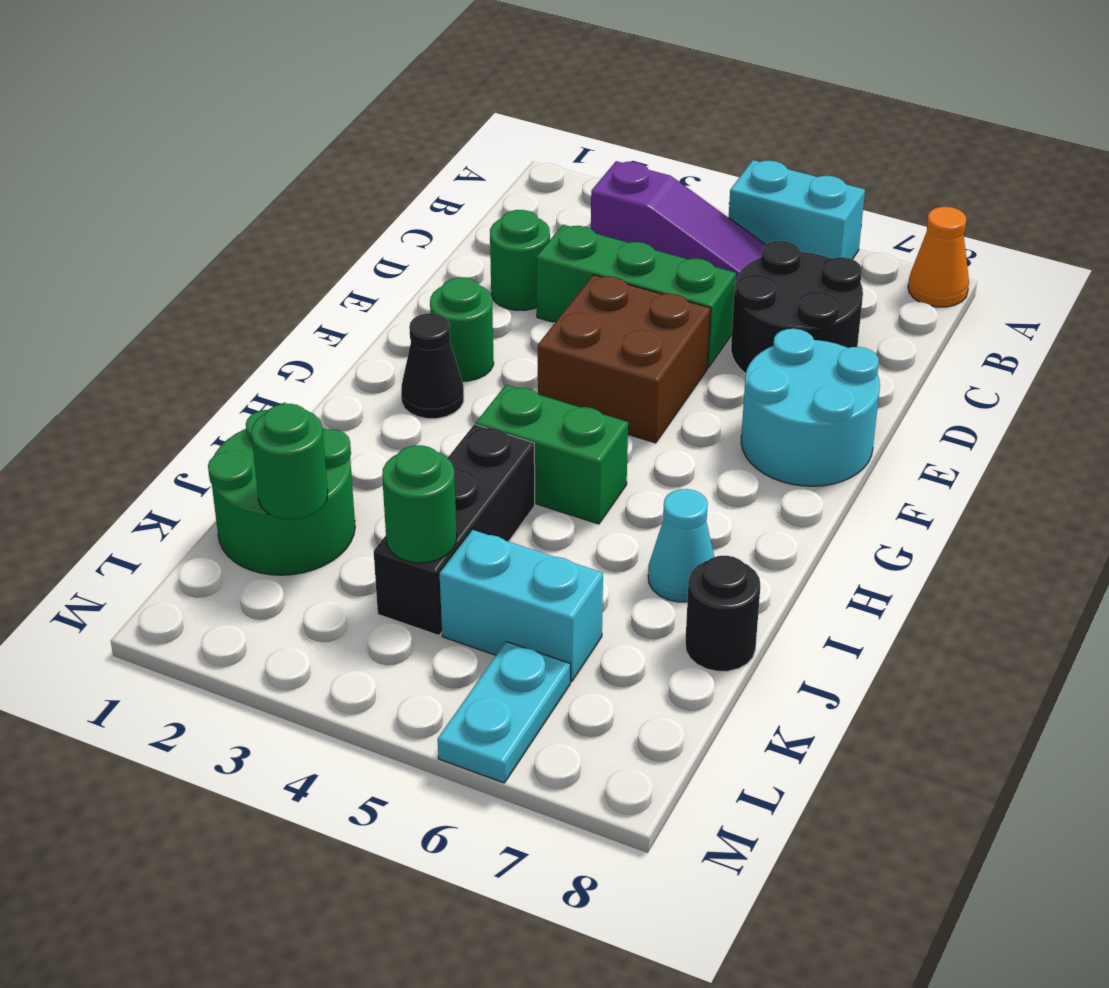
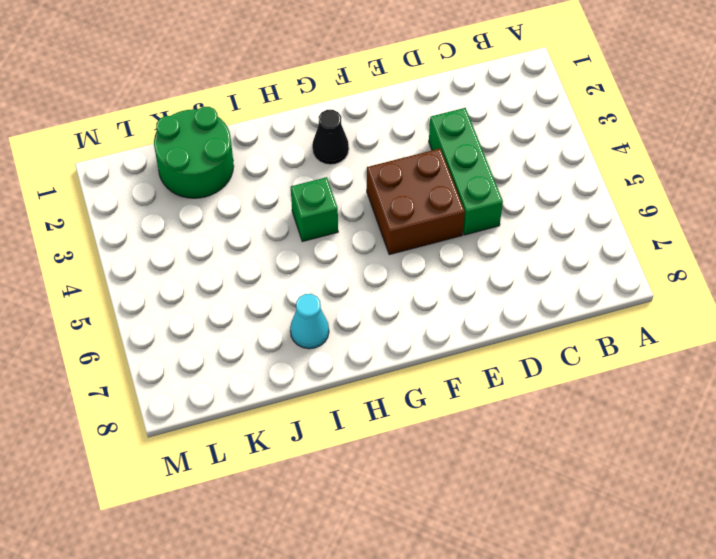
green brick H4 level 1 -> green brick H4:H5 level 1
none -> cyan brick A5:A6 level 1
none -> orange cone A8 level 1
none -> purple slope B3:B5 level 1 top 3

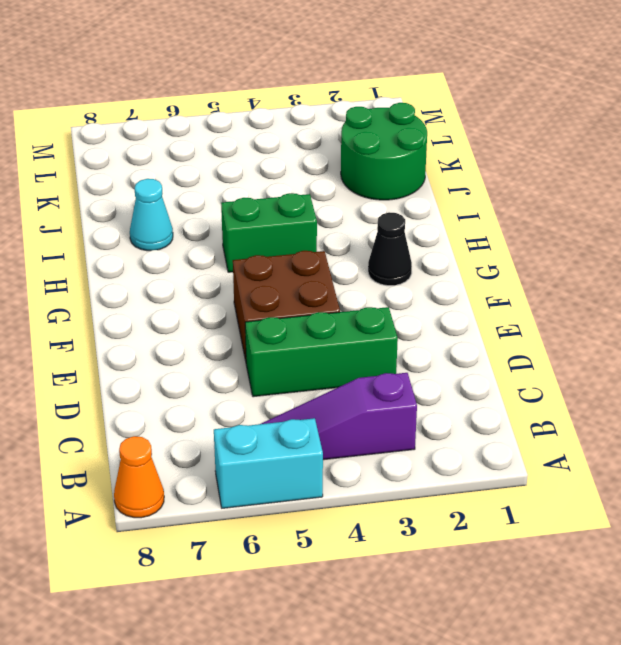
none -> black round brick C6:D7 level 1
none -> green round brick D2 level 1
none -> cyan round brick E7:F8 level 1

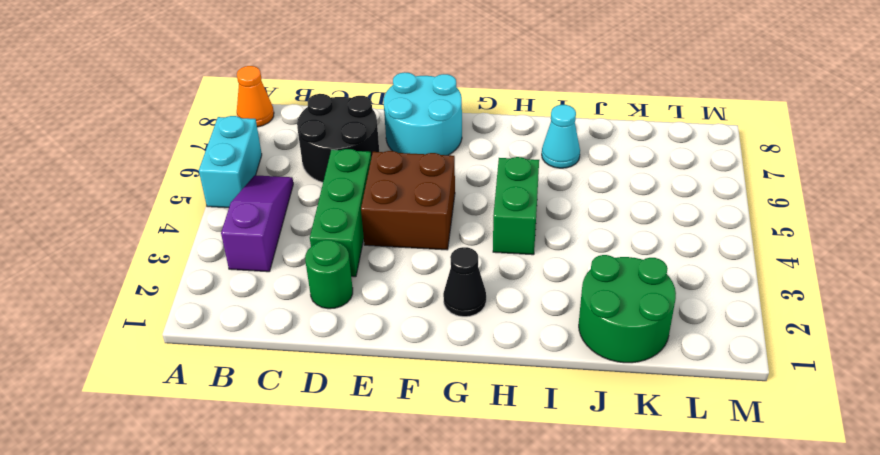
none -> green round brick F2 level 1
none -> black brick I4:K4 level 1
none -> black round brick J8 level 1

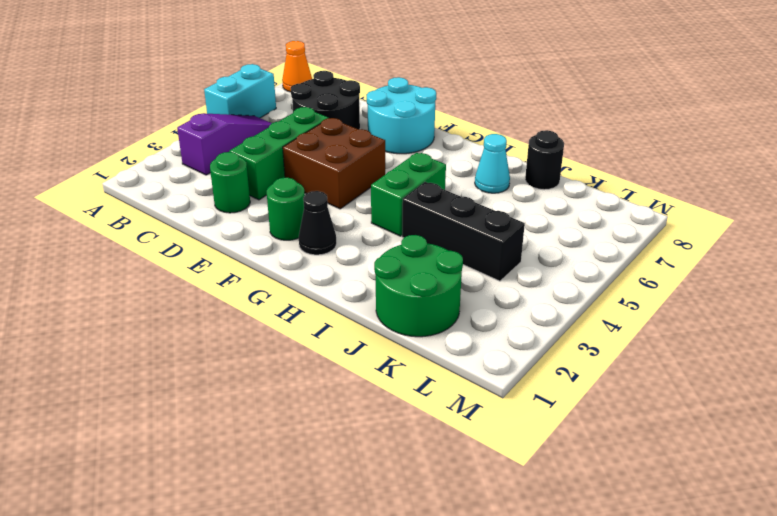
none -> cyan brick K5:K6 level 1
none -> cyan plate L6:M6 level 1
none -> green round brick K2 level 2

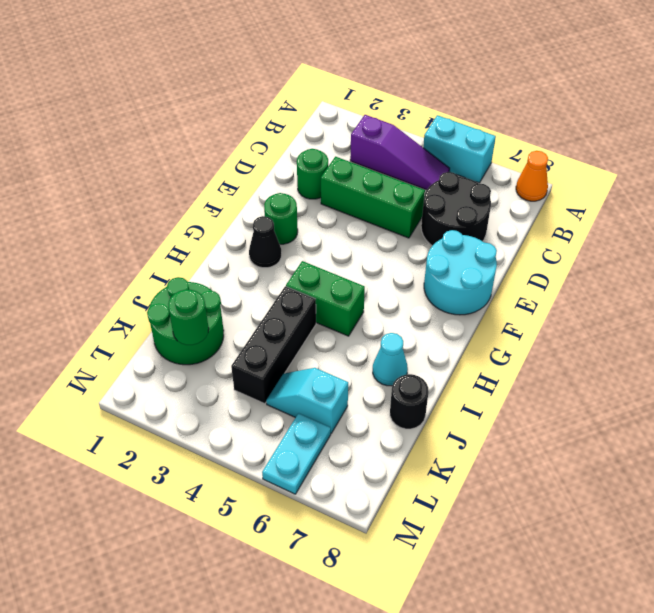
cyan slope K5:K6 level 1 top 6 -> cyan brick K5:K6 level 1
none -> brown brick E4:F5 level 1
none -> green round brick K4 level 2

